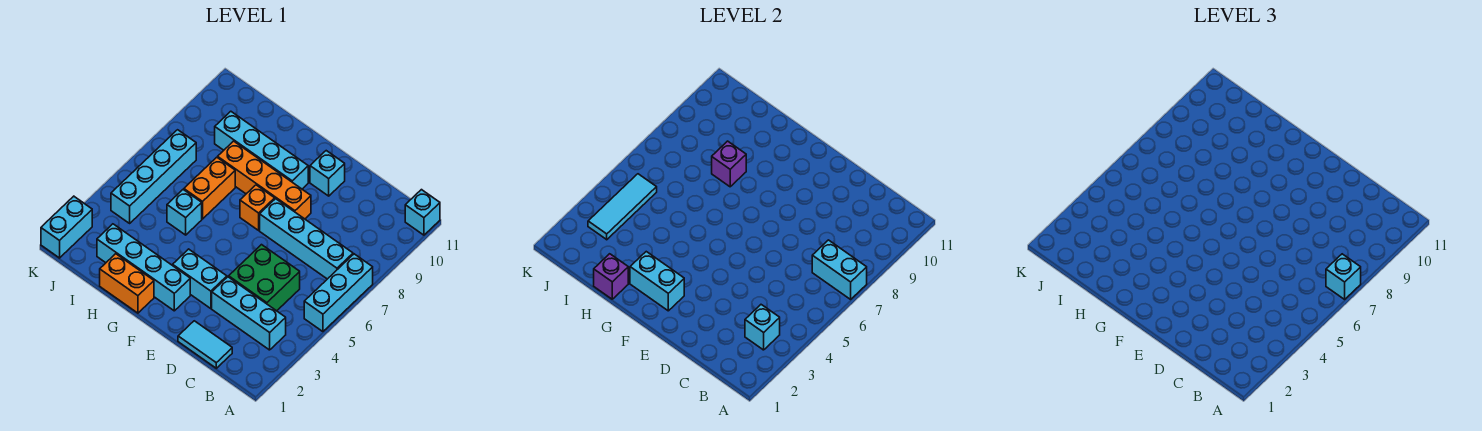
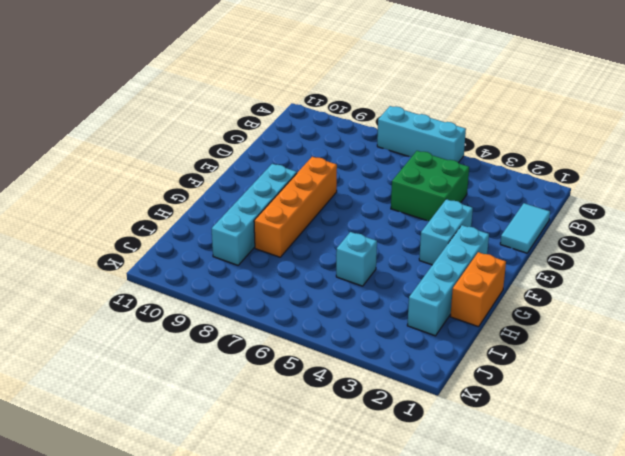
none -> cyan brick A11 level 1
none -> cyan brick B3:D3 level 1
none -> cyan brick B7:E7 level 1

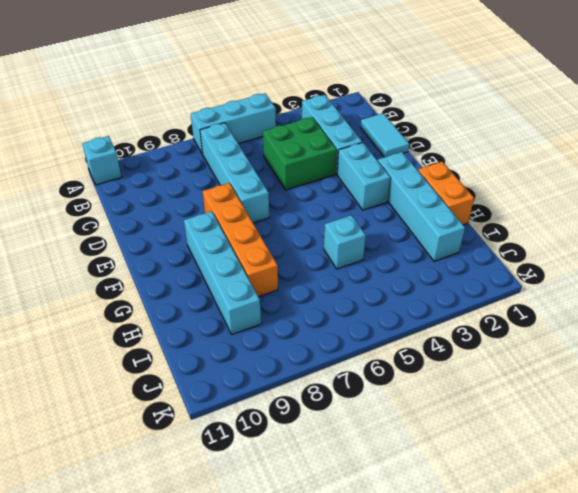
none -> cyan brick E10 level 1
none -> orange brick F7 level 1
none -> orange brick H6:H7 level 1

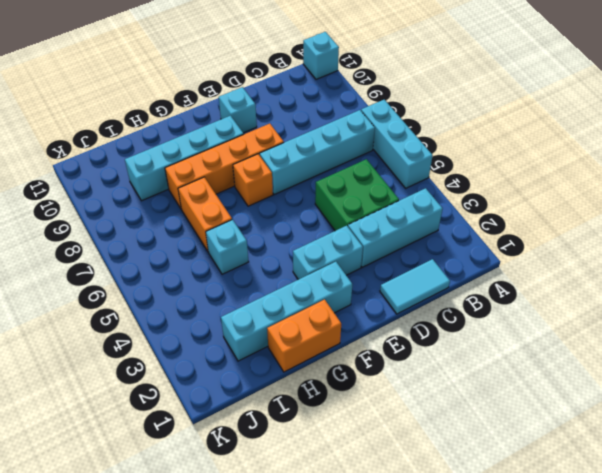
none -> cyan brick J4:J7 level 1
none -> cyan brick K1:K2 level 1
none -> cyan brick A7:B7 level 2

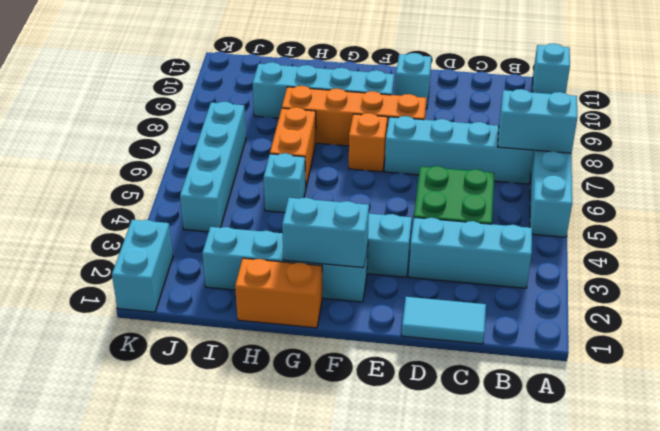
none -> cyan brick B3 level 2
none -> purple brick H1 level 2
none -> purple brick H8 level 2

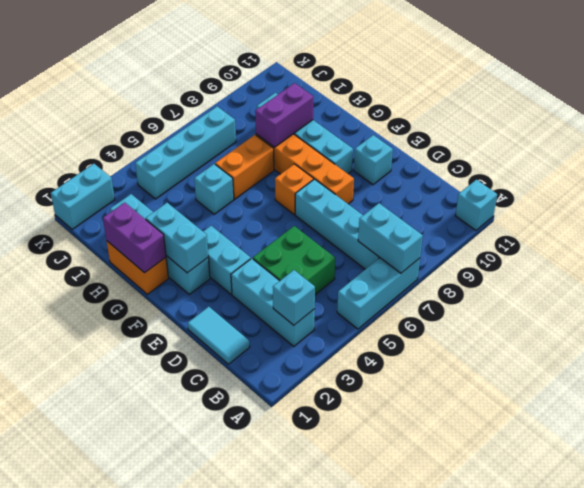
purple brick G1:H1 level 2 -> purple brick H1 level 2
purple brick H8:H9 level 2 -> purple brick H8 level 2
none -> cyan tile J3:J5 level 2
none -> cyan brick A7 level 3

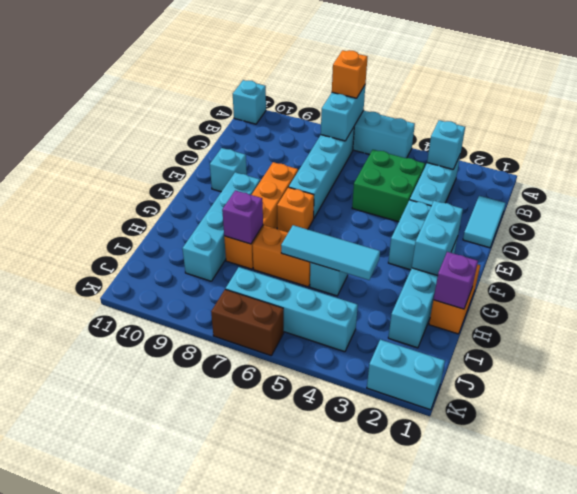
orange brick A7 level 3 -> cyan brick A7 level 3
cyan tile H4:H6 level 2 -> cyan tile J3:J5 level 2
brown brick K6:K7 level 1 -> none

